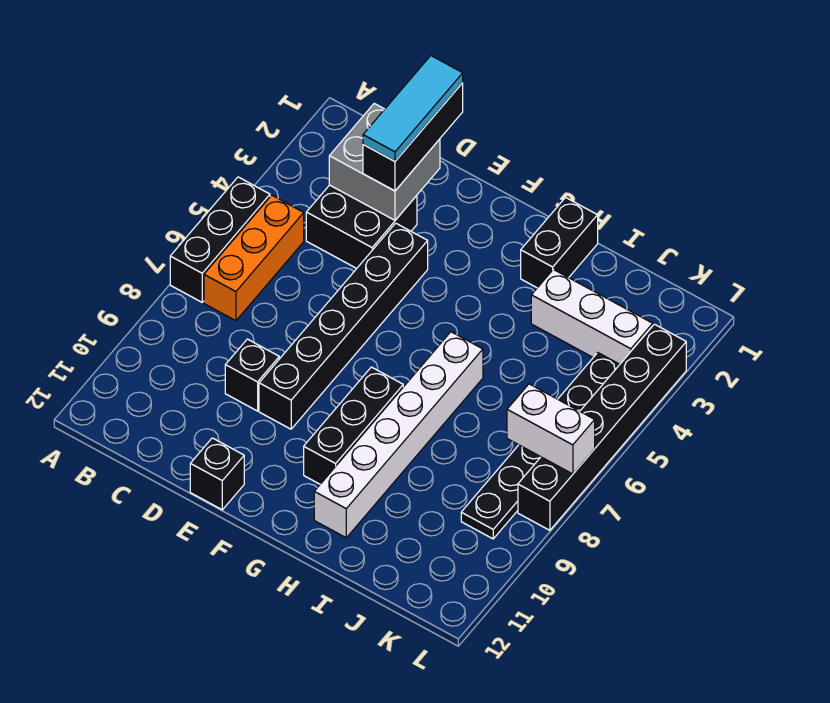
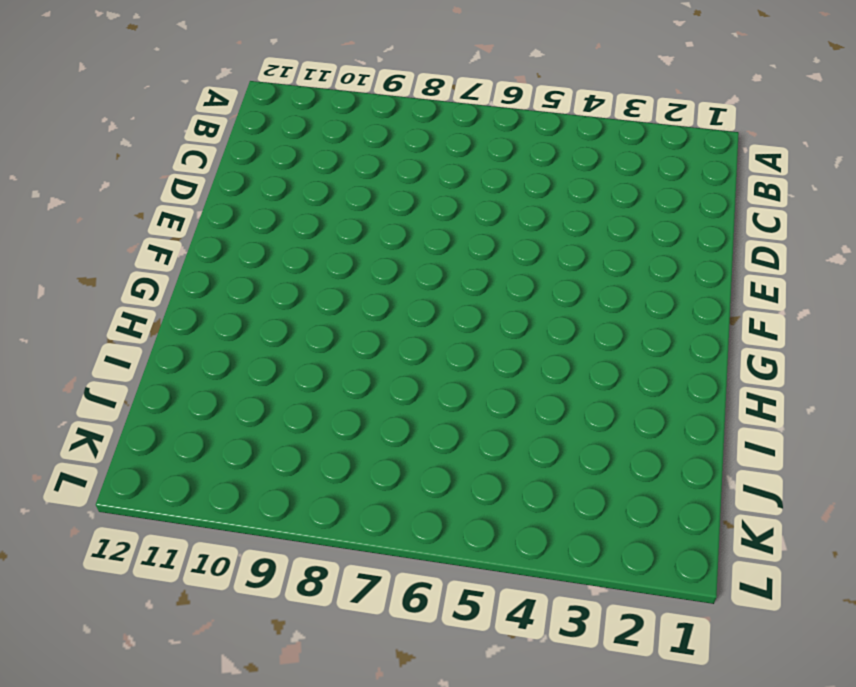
none -> black brick A5:A7 level 1
none -> orange brick B5:B7 level 1
none -> black brick C3:D4 level 1

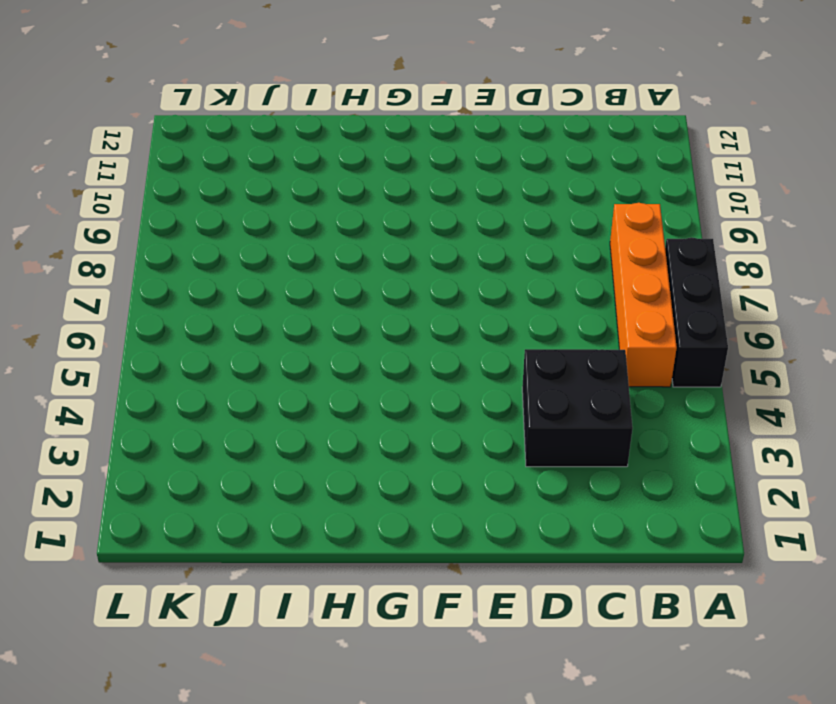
orange brick B5:B8 level 1 -> orange brick B5:B7 level 1
none -> black brick D9 level 1
none -> black brick E4:E9 level 1
none -> black brick E12 level 1

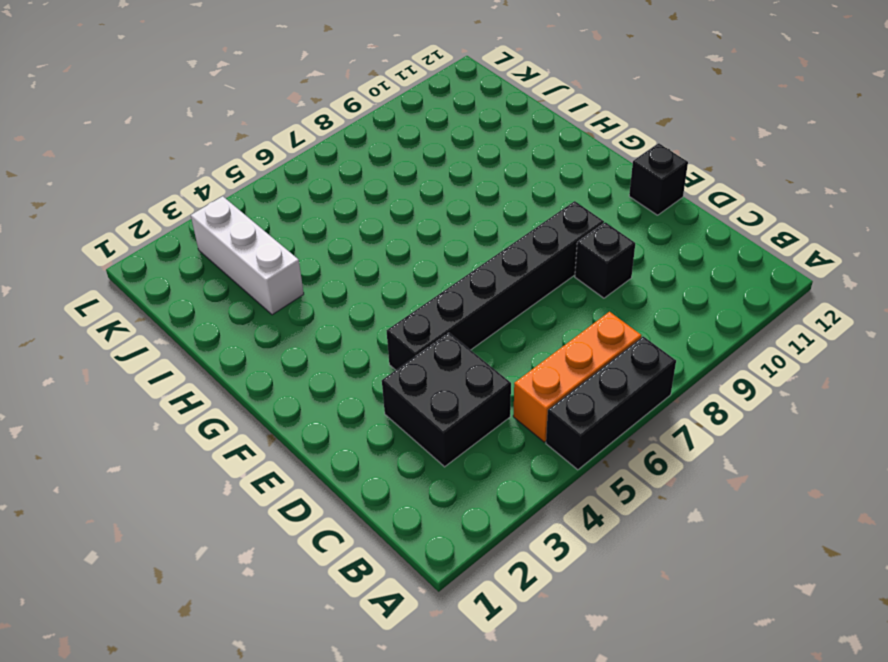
none -> black brick G8:G10 level 1
none -> black brick H1:H2 level 1
none -> white brick H6:H11 level 1

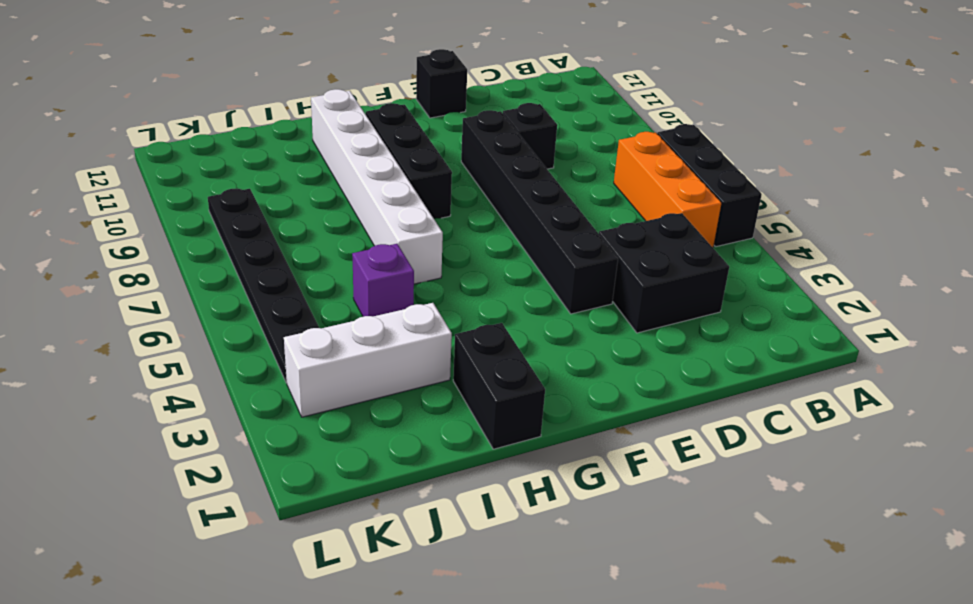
purple brick I5 level 1 -> none
none -> black brick L3:L8 level 1
none -> grey brick C2:D3 level 2
none -> white brick K7:L7 level 2

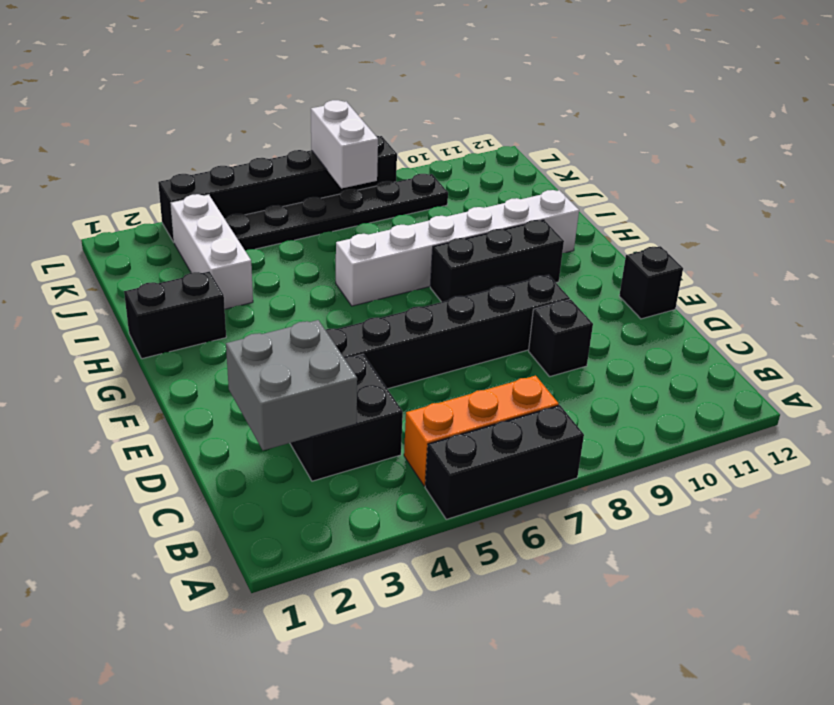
none -> black brick D1:D3 level 3
none -> cyan tile D1:D3 level 4

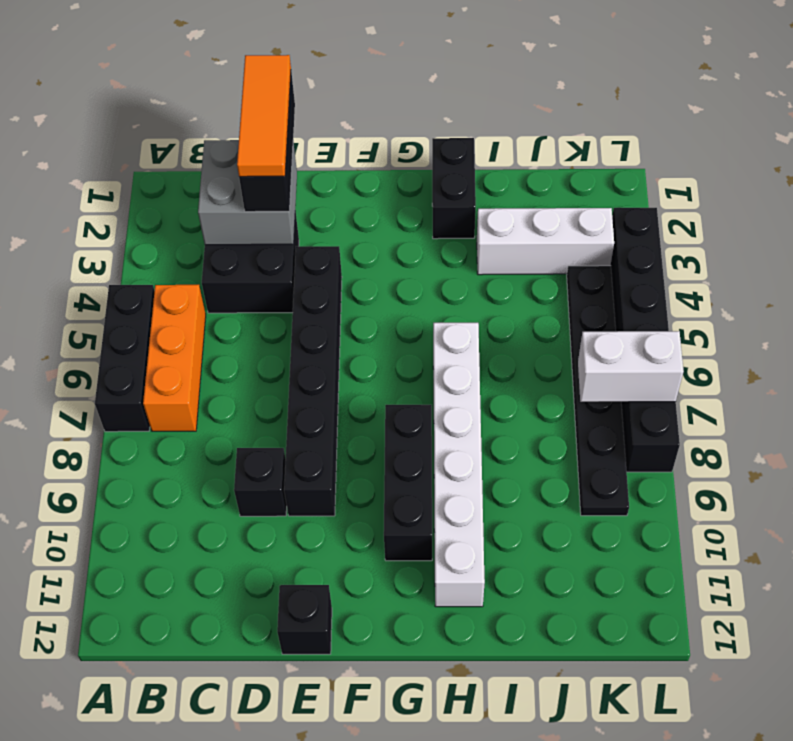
orange tile D1:D3 level 4 -> cyan tile D1:D3 level 4

